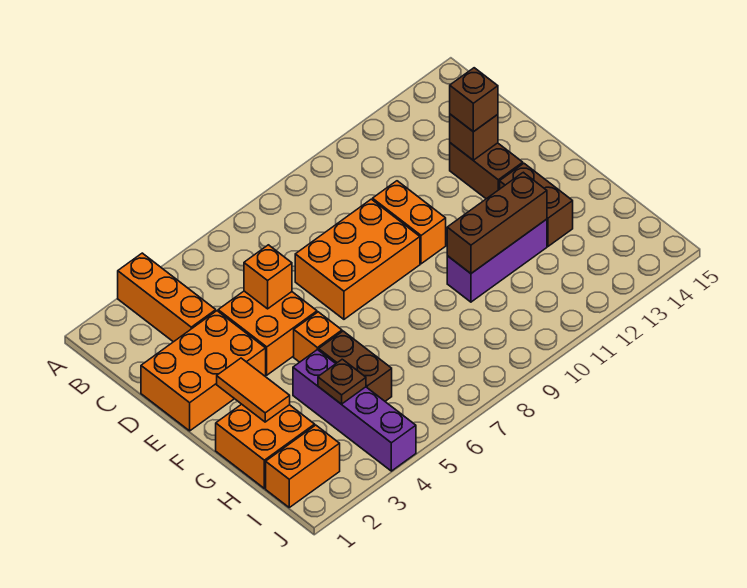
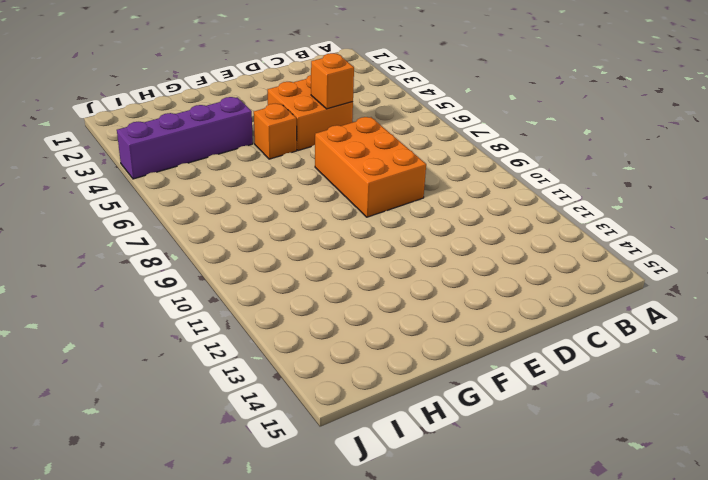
none -> orange brick A3:C3 level 1
none -> orange brick D1:E3 level 1
none -> orange brick D10:E10 level 1

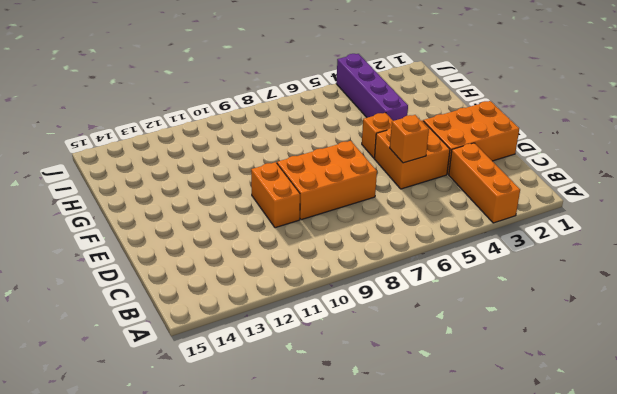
none -> brown brick D13:E13 level 1
none -> brown brick F13:G13 level 1
none -> orange brick G1:H2 level 1

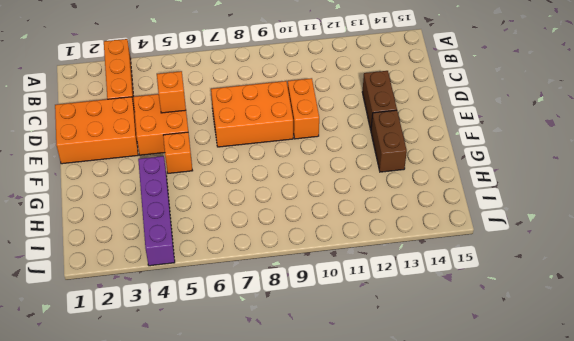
none -> orange brick G1:H2 level 1
none -> brown brick G5:H5 level 1
none -> purple brick G10:G12 level 1

